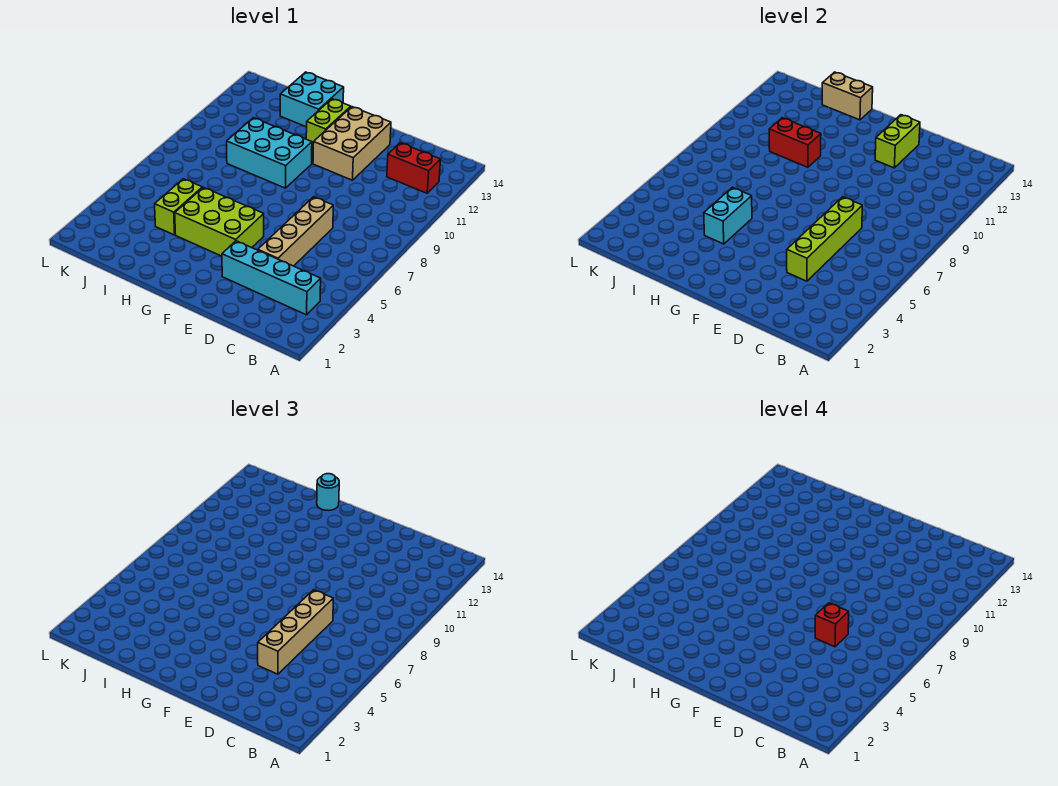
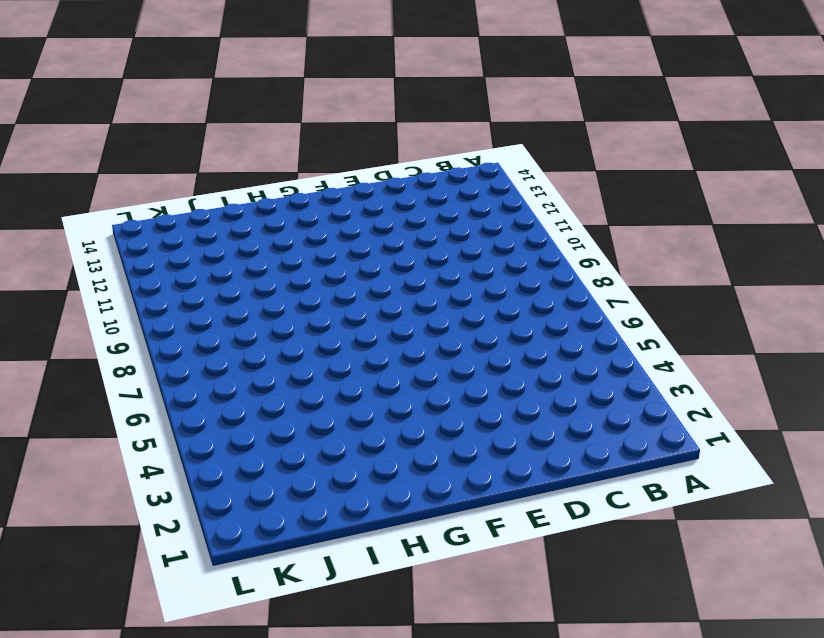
none -> cyan brick B3:E3 level 1
none -> red brick B12:C12 level 1
none -> tan brick D4:D7 level 1

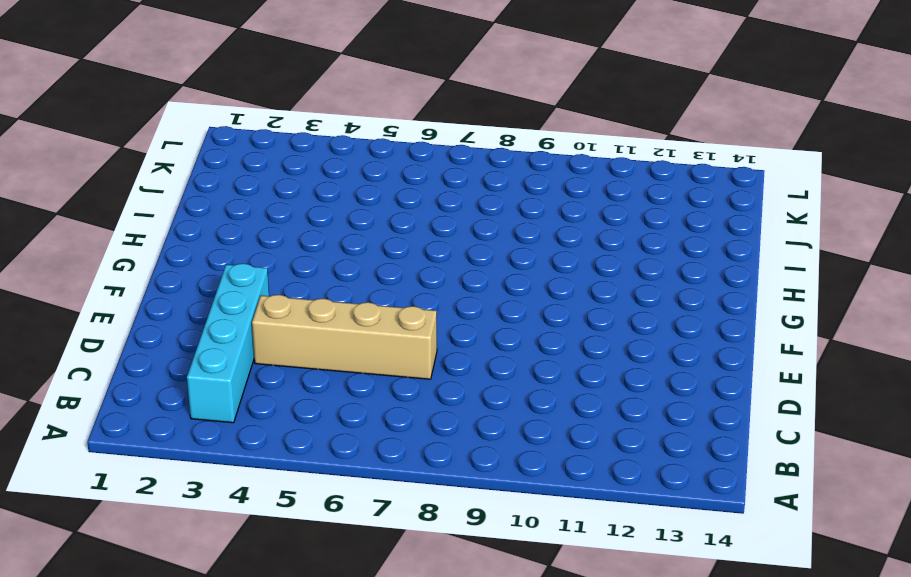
none -> red brick B12:C12 level 1
none -> tan brick E11:F13 level 1
none -> lime brick F4:H5 level 1

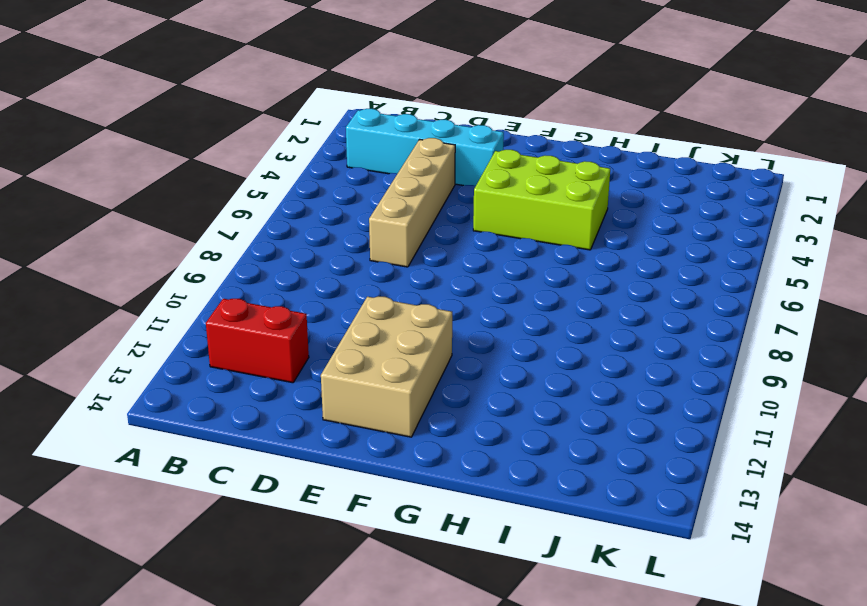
none -> cyan brick G9:I10 level 1
none -> lime brick G12:G13 level 1
none -> cyan brick H13:I14 level 1

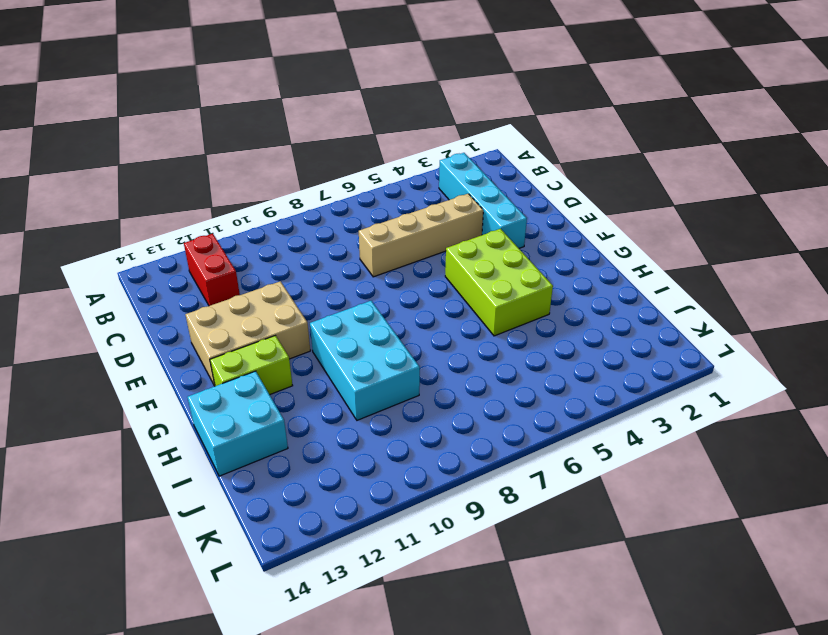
none -> lime brick I4:I5 level 1
none -> lime brick D4:D7 level 2
none -> lime brick E12:E13 level 2

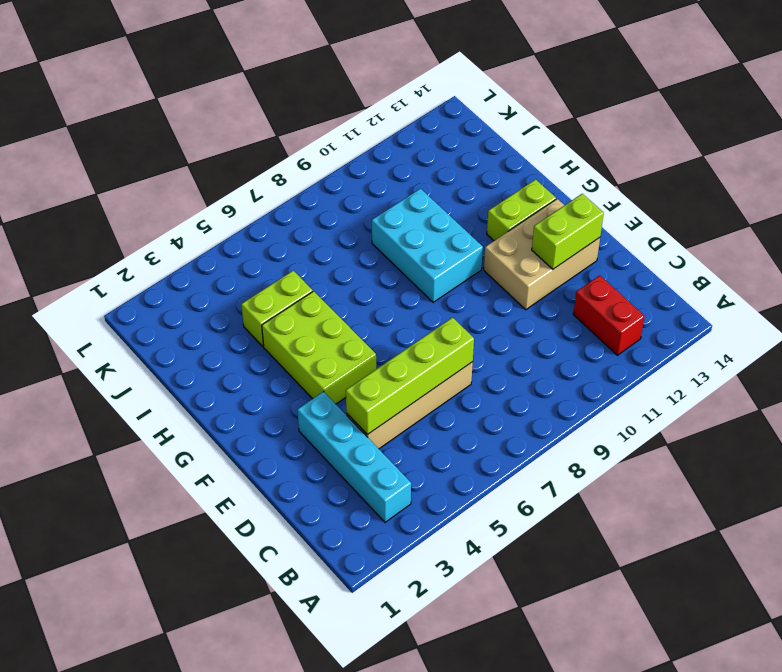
none -> cyan brick H13:I14 level 1
none -> cyan brick H4:H5 level 2
none -> red brick H10:I10 level 2

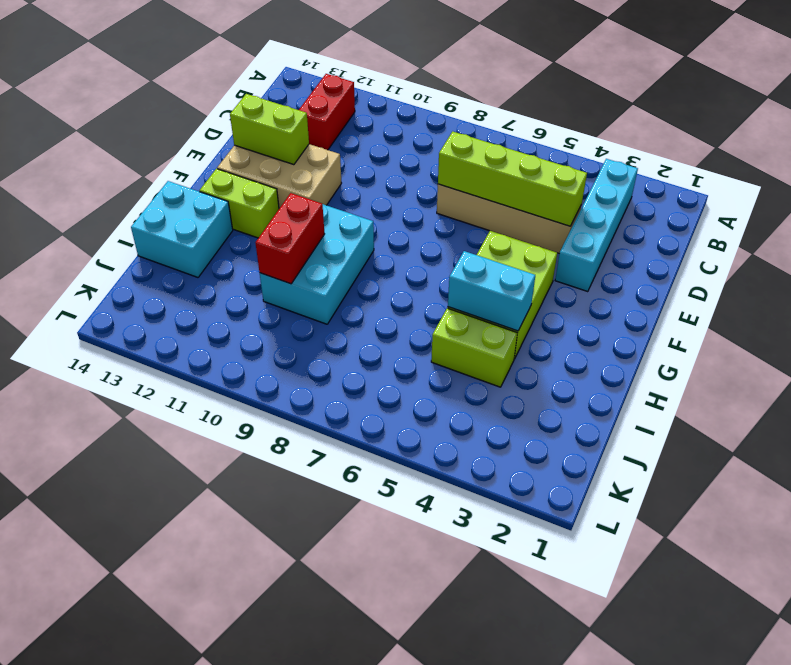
none -> tan brick H14:I14 level 2
none -> tan brick D4:D7 level 3
none -> cyan round brick H14 level 3

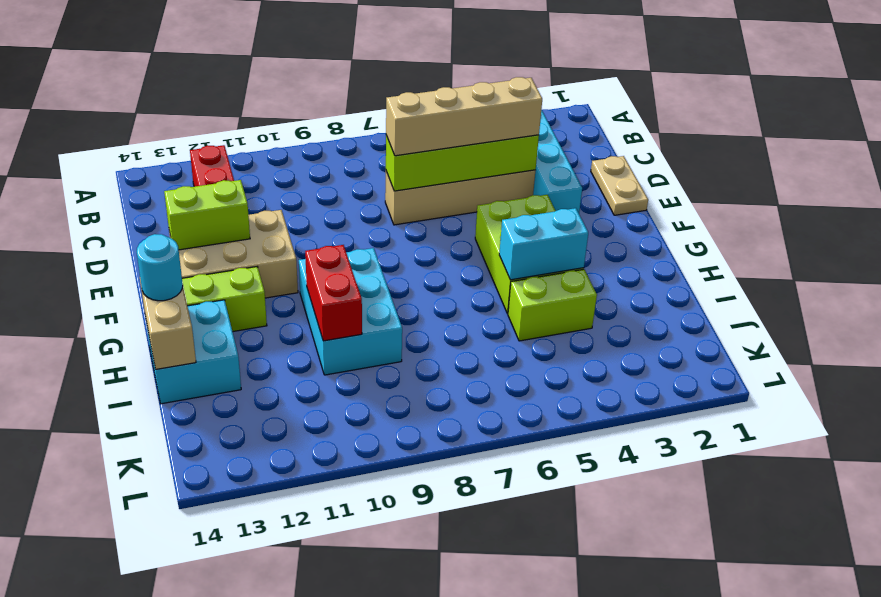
tan plate D1:E1 level 1 -> none
none -> red brick D6 level 4

